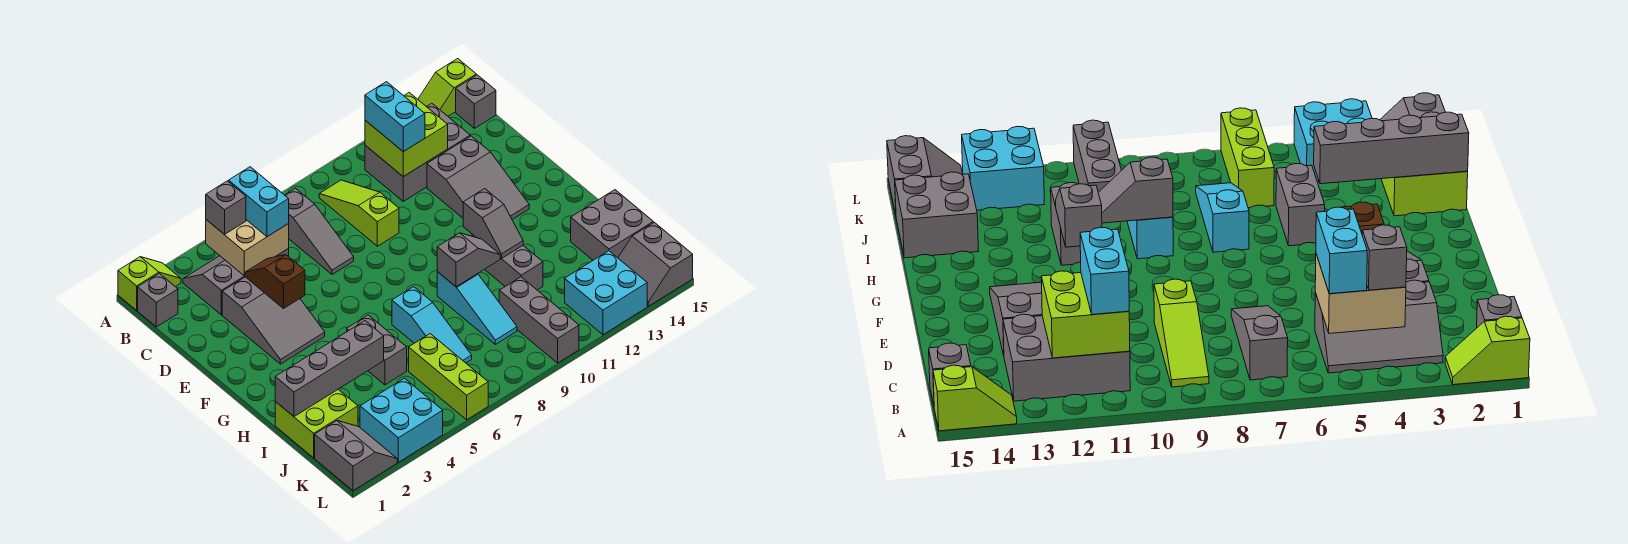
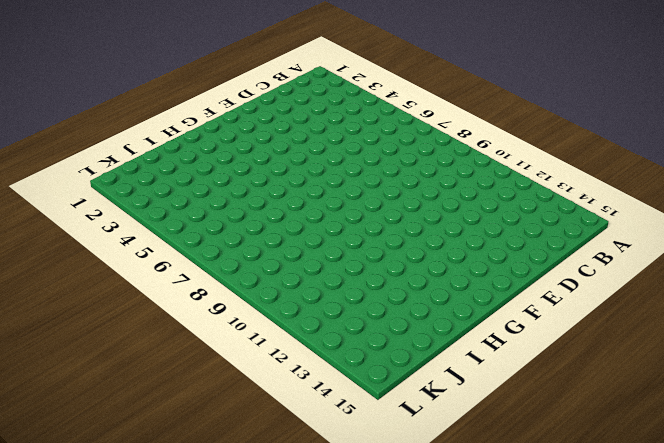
none -> lime slope A1:A2 level 1 top 1
none -> lime slope A14:A15 level 1 top 15
none -> grey brick B1 level 1
none -> grey slope B3:C5 level 1 top C

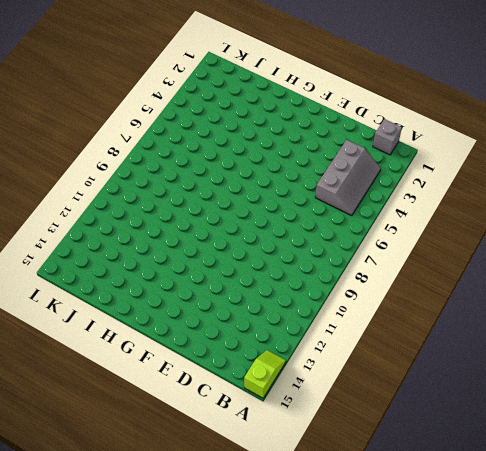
none -> lime slope A1:A2 level 1 top 1
none -> grey slope B7:D7 level 1 top B
none -> lime slope B9:D9 level 1 top D
none -> grey brick B11:C13 level 1

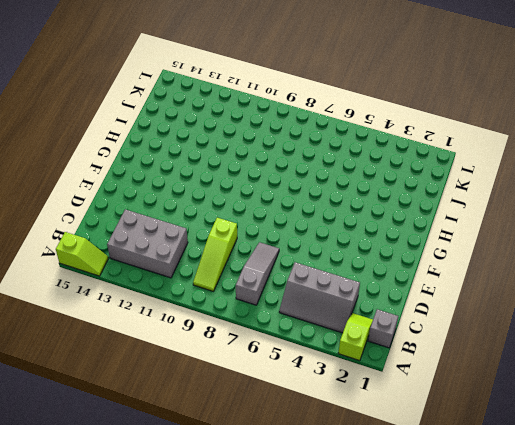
lime slope A2:B2 level 1 top A -> lime slope A1:A2 level 1 top 1
none -> grey brick B15 level 1
none -> grey slope D3:F4 level 1 top D
none -> grey slope D12:F13 level 1 top D
none -> grey brick H5:I5 level 1

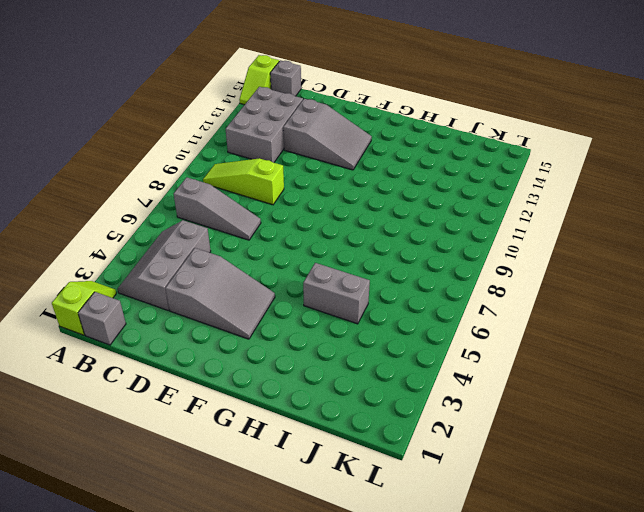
none -> cyan slope H7:J7 level 1 top H
none -> cyan slope H9:J9 level 1 top H
none -> grey brick H11:I11 level 1
none -> lime brick I1:J2 level 1

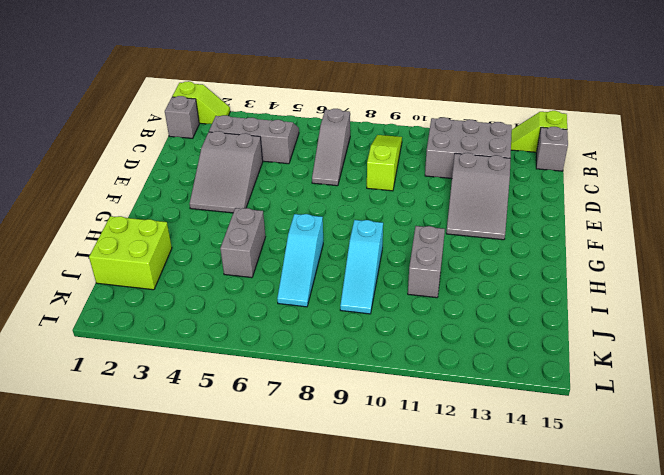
none -> grey brick I14:J15 level 1
none -> lime brick J6:L6 level 1
none -> grey brick J10:L10 level 1
none -> grey slope K1:L2 level 1 top 1

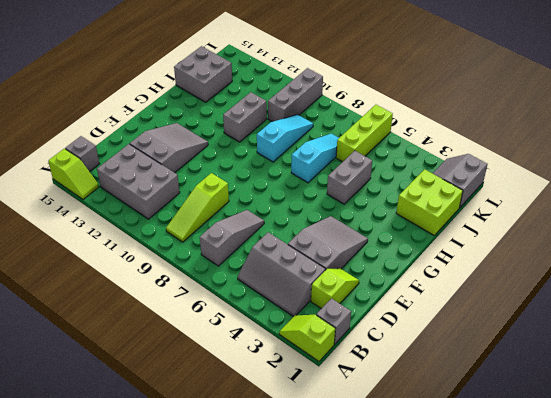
lime slope C2:D2 level 1 top C -> none
none -> cyan brick K3:L4 level 1
none -> cyan brick K12:L13 level 1
none -> grey slope K14:L15 level 1 top 15
none -> tan brick B4:C5 level 2

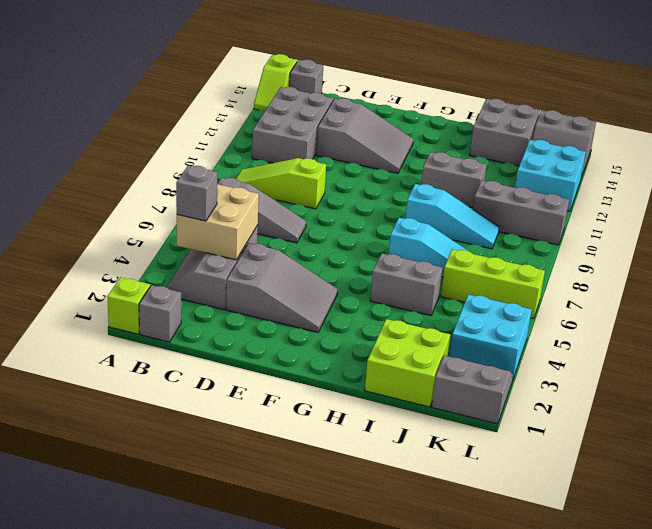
none -> lime brick B11:C12 level 2
none -> brown slope D4:E4 level 2 top E
none -> grey slope G11:H11 level 2 top G
none -> grey slope H9:H10 level 2 top 9

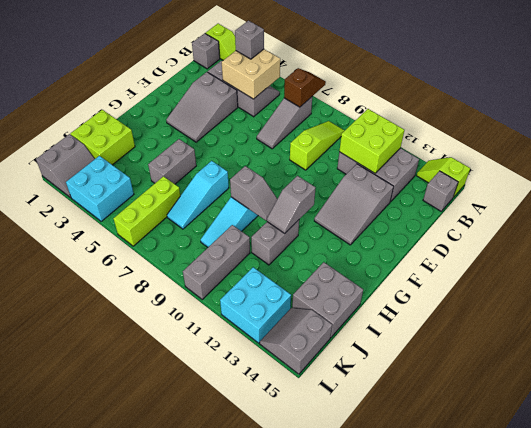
brown slope A7:B7 level 2 top B -> brown slope D4:E4 level 2 top E
none -> grey brick I1:I4 level 2
none -> cyan brick B5:C5 level 3
none -> cyan brick B11:C11 level 3

